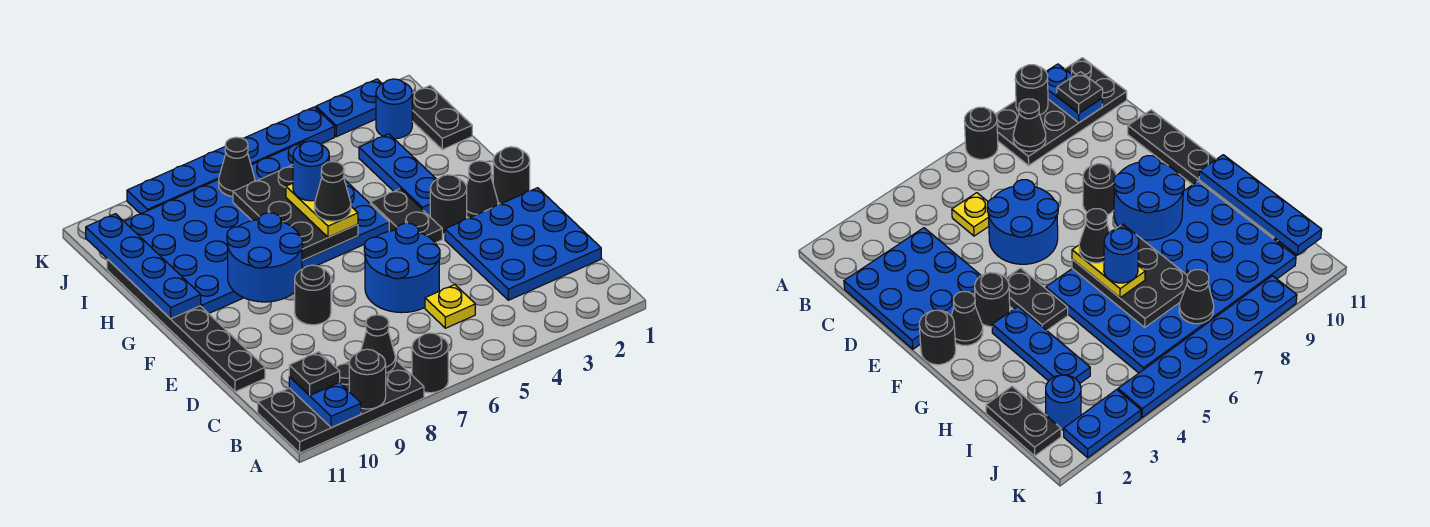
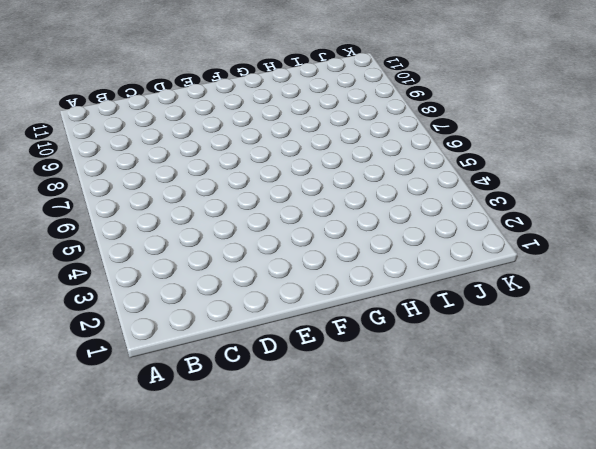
none -> black round brick A7 level 1
none -> black plate A8:B11 level 1
none -> blue plate C1:E3 level 1

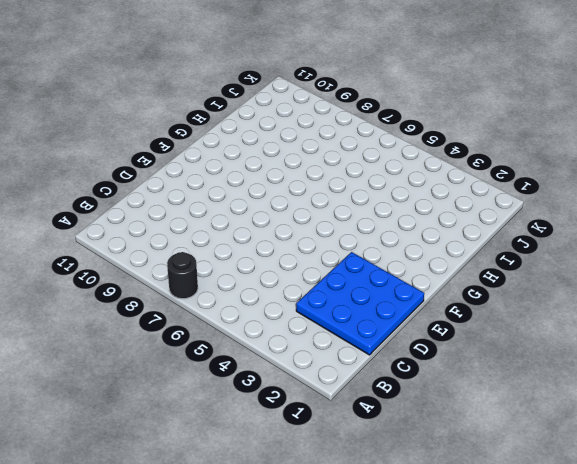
none -> black plate A8:B11 level 1
none -> yellow plate C5 level 1
none -> blue round brick D5:E6 level 1

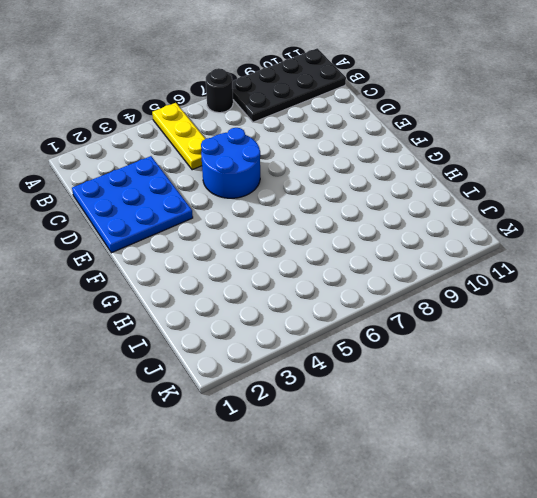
yellow plate A5:C5 level 1 -> yellow plate C5 level 1
none -> black plate D11:I11 level 1
none -> black round brick E8 level 1
none -> black round brick F1 level 1

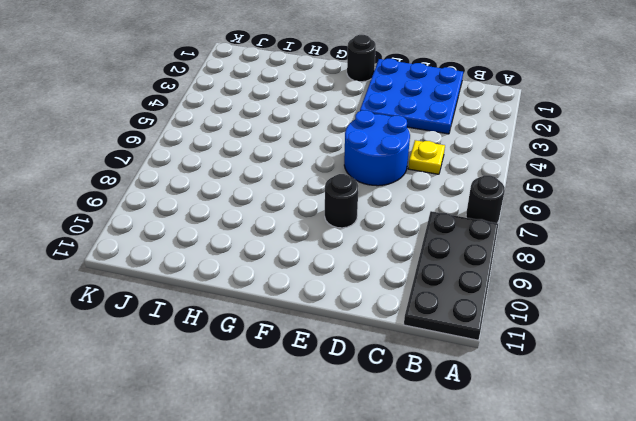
none -> black plate D11:I11 level 1
none -> black cone F2 level 1
none -> black round brick F3 level 1

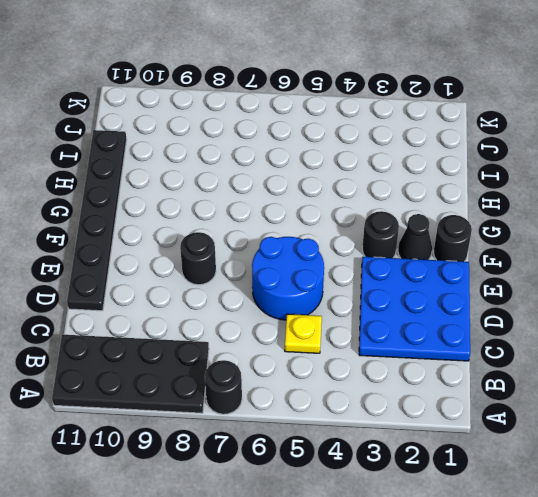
none -> black plate F4:G4 level 1
none -> blue plate G3:I3 level 1
none -> blue plate G5:J10 level 1

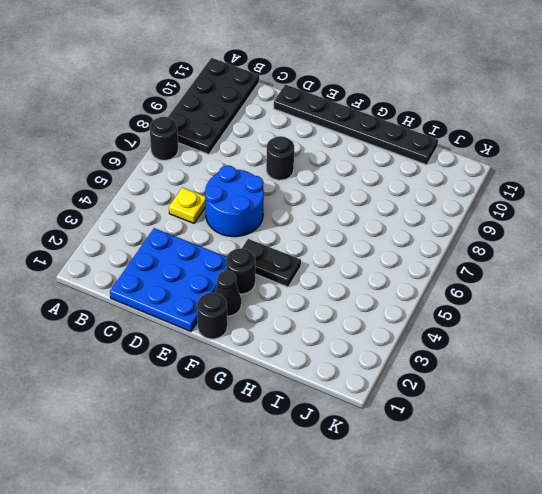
none -> blue plate G3:I3 level 1
none -> blue plate G5:J10 level 1
none -> black plate I1:J1 level 1

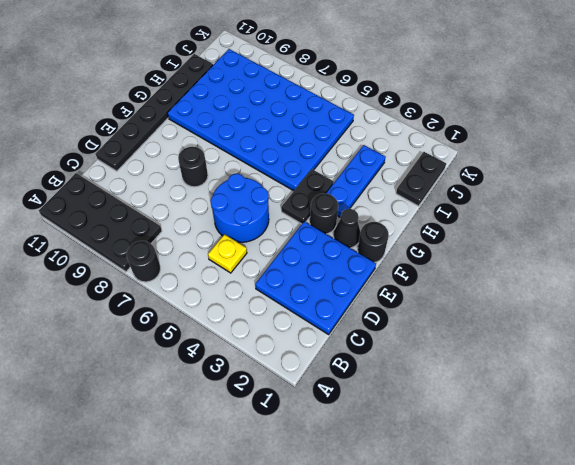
none -> blue round brick J2 level 1
none -> blue plate K2:K3 level 1
none -> blue plate K4:K9 level 1

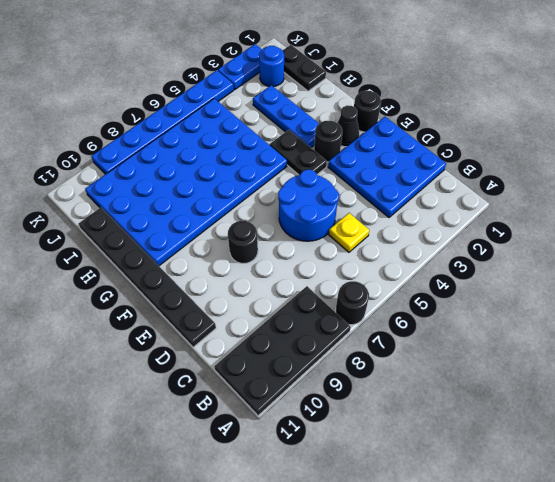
none -> black round brick A9 level 2
none -> blue plate A10:B10 level 2
none -> black cone B8 level 2

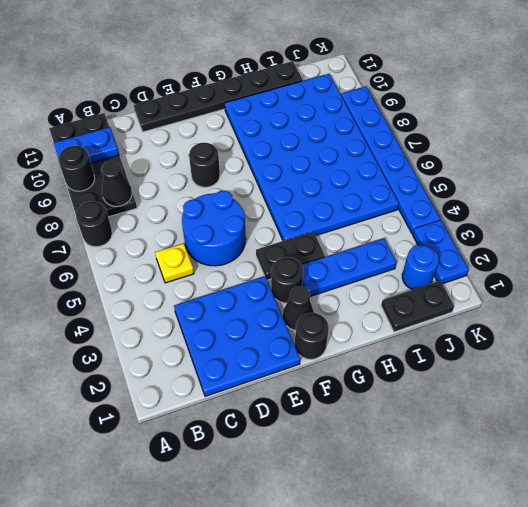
none -> blue round brick F8:G9 level 2
none -> black plate G6:I7 level 2
none -> blue plate G11:J11 level 2

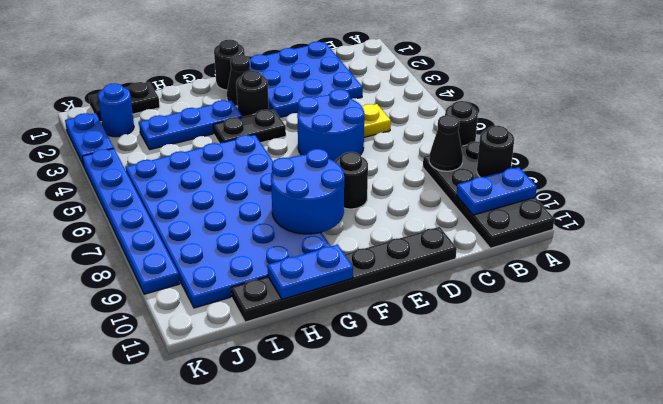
blue plate G11:H11 level 2 -> blue plate G11:J11 level 2
none -> black plate G6:I7 level 2
none -> black cone J7 level 2
none -> black plate B10 level 3

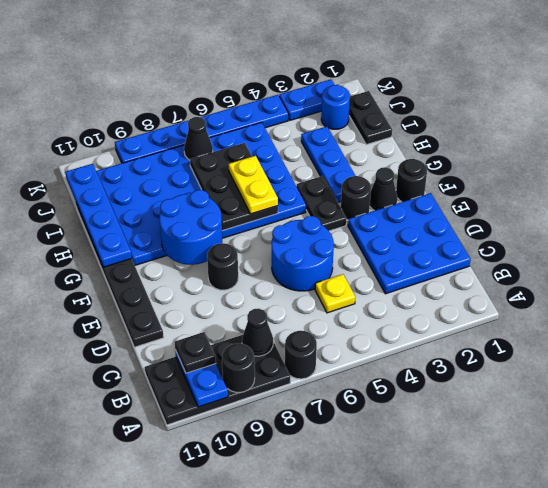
none -> black cone G6 level 4
none -> blue round brick H6 level 4

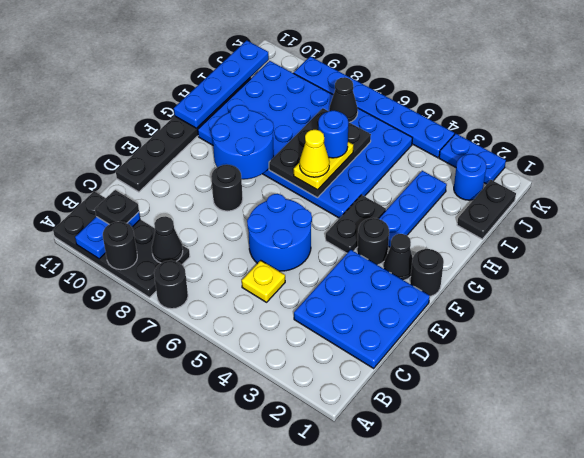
yellow cone G6 level 4 -> black cone G6 level 4

